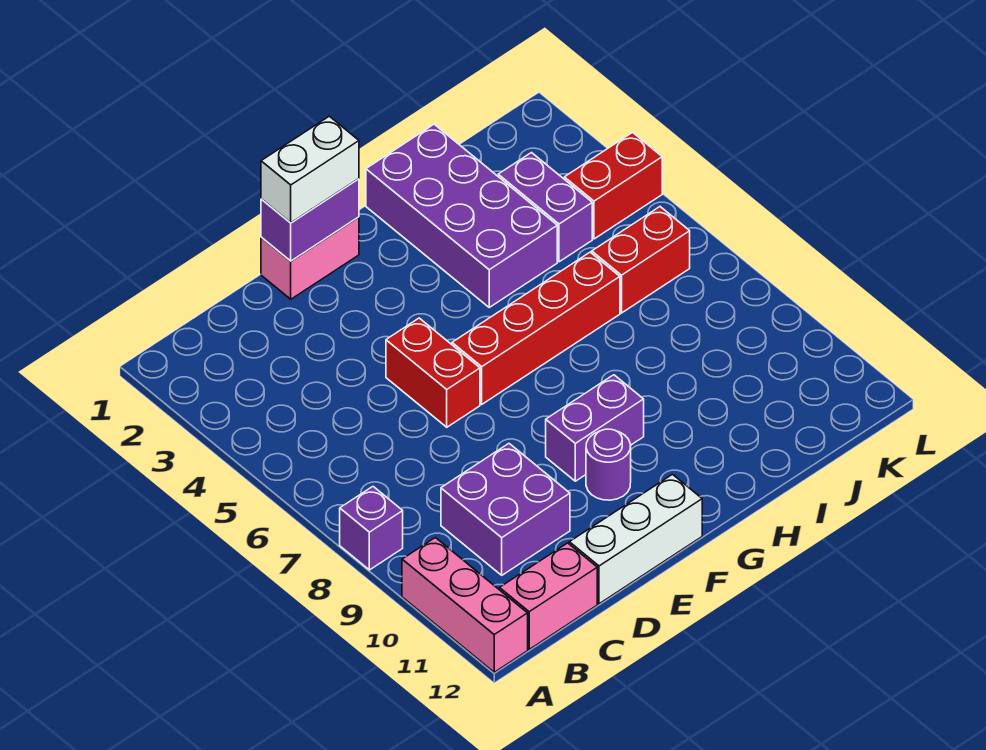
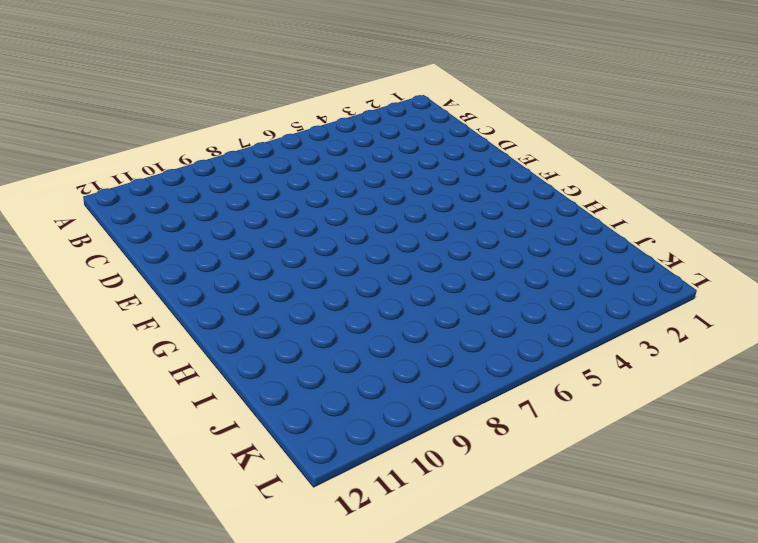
none -> purple brick A8 level 1
none -> pink brick A10:A12 level 1
none -> pink brick B12:C12 level 1

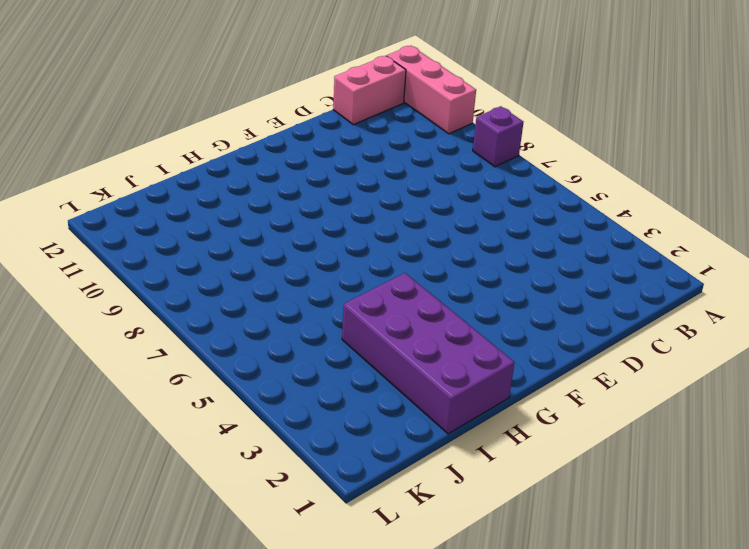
none -> purple brick C9:D10 level 1
none -> white brick D12:F12 level 1
none -> pink brick E1:F1 level 1

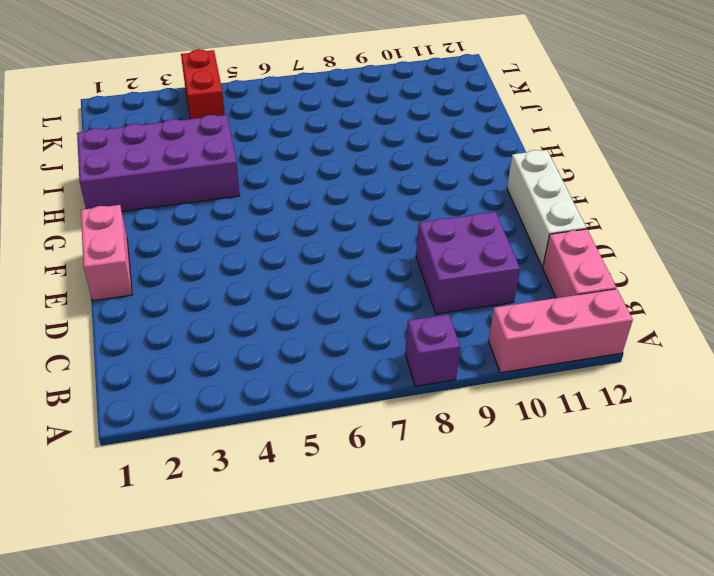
none -> red brick E5:E6 level 1
none -> red brick F6:I6 level 1
none -> purple brick F9:G9 level 1

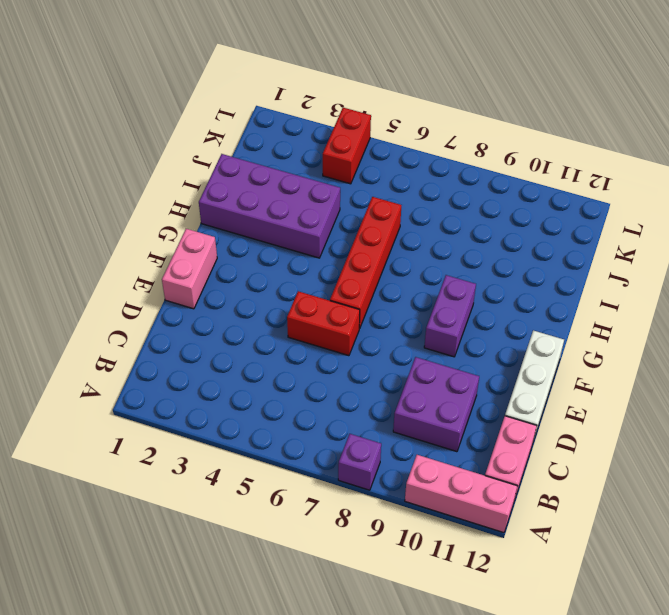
none -> purple round brick F10 level 1
none -> purple brick J3:J4 level 1
none -> red brick J6:K6 level 1

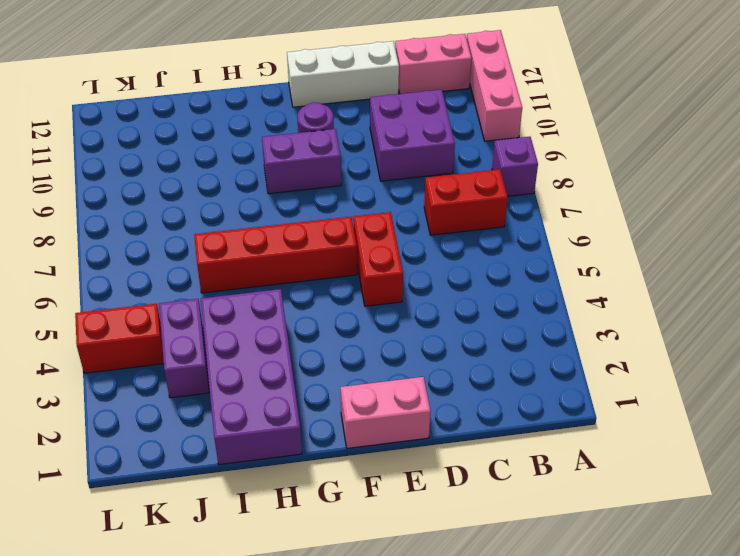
red brick B7:C7 level 1 -> red brick J6:K6 level 1
none -> purple brick E1:F1 level 2
none -> white brick E1:F1 level 3

